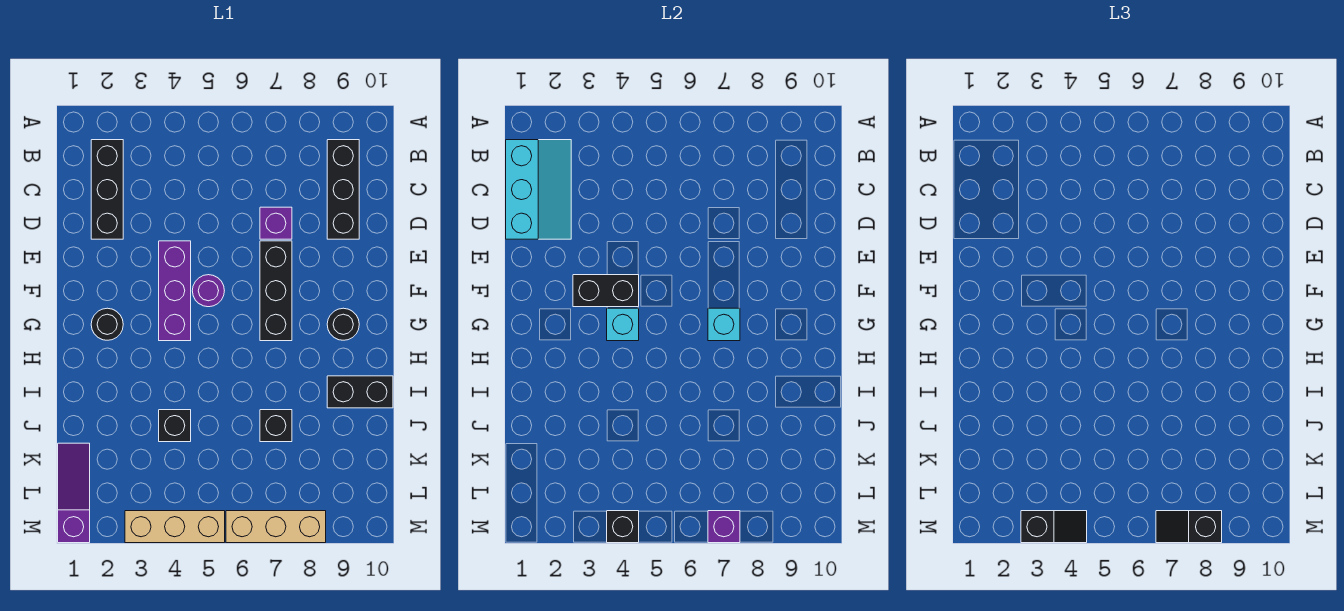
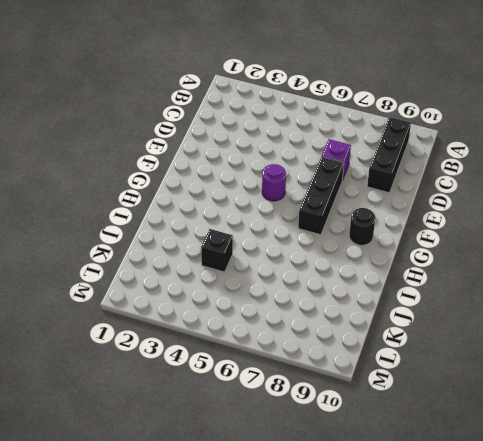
none -> black brick B2:D2 level 1
none -> purple brick E4:G4 level 1
none -> black round brick G2 level 1

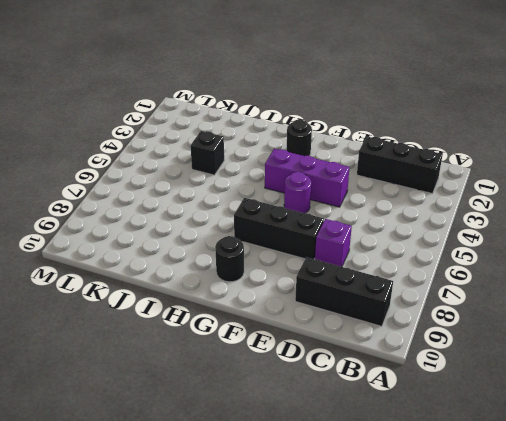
none -> black brick I9:I10 level 1
none -> black brick J7 level 1
none -> purple slope K1:M1 level 1 top M

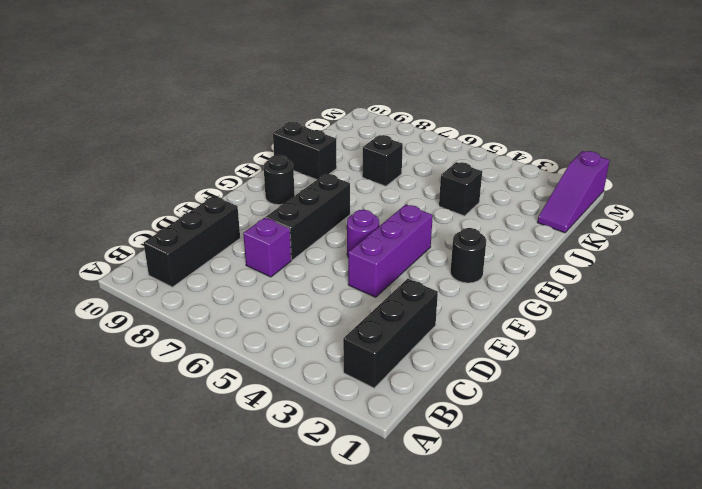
none -> tan brick M3:M5 level 1
none -> tan brick M6:M8 level 1
none -> cyan slope B1:D2 level 2 top 1

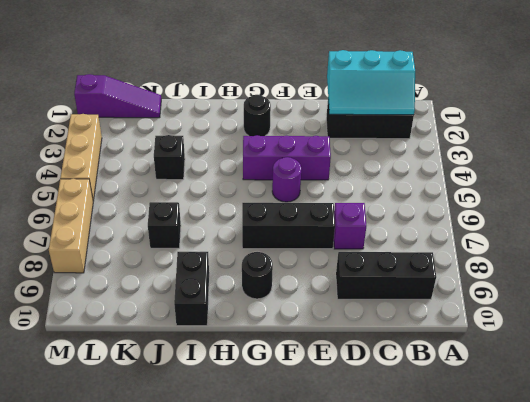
none -> black brick F3:F4 level 2
none -> cyan brick G4 level 2
none -> cyan brick G7 level 2

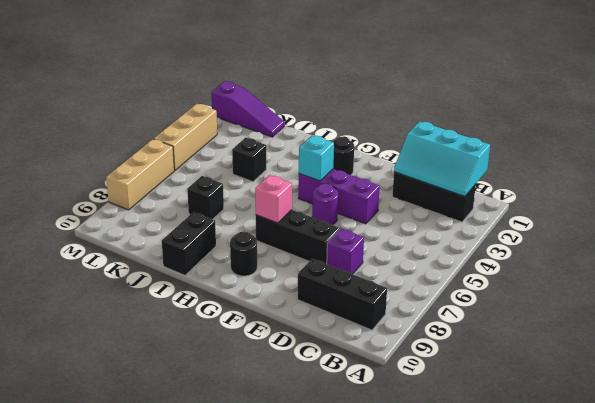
pink brick G7 level 2 -> cyan brick G7 level 2
none -> black brick F3:F4 level 2
none -> black brick M4 level 2
none -> purple brick M7 level 2

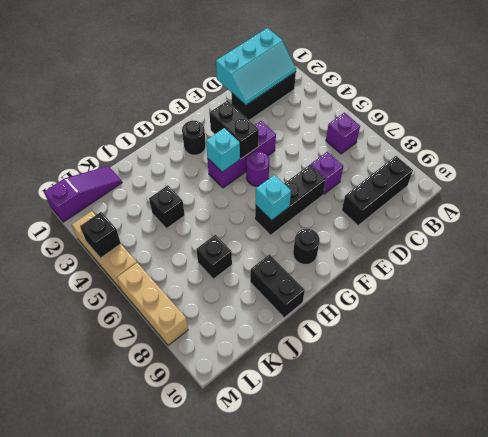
purple brick B6 level 1 -> purple brick M7 level 2
none -> black slope M3:M4 level 3 top 3
none -> black slope M7:M8 level 3 top 8

